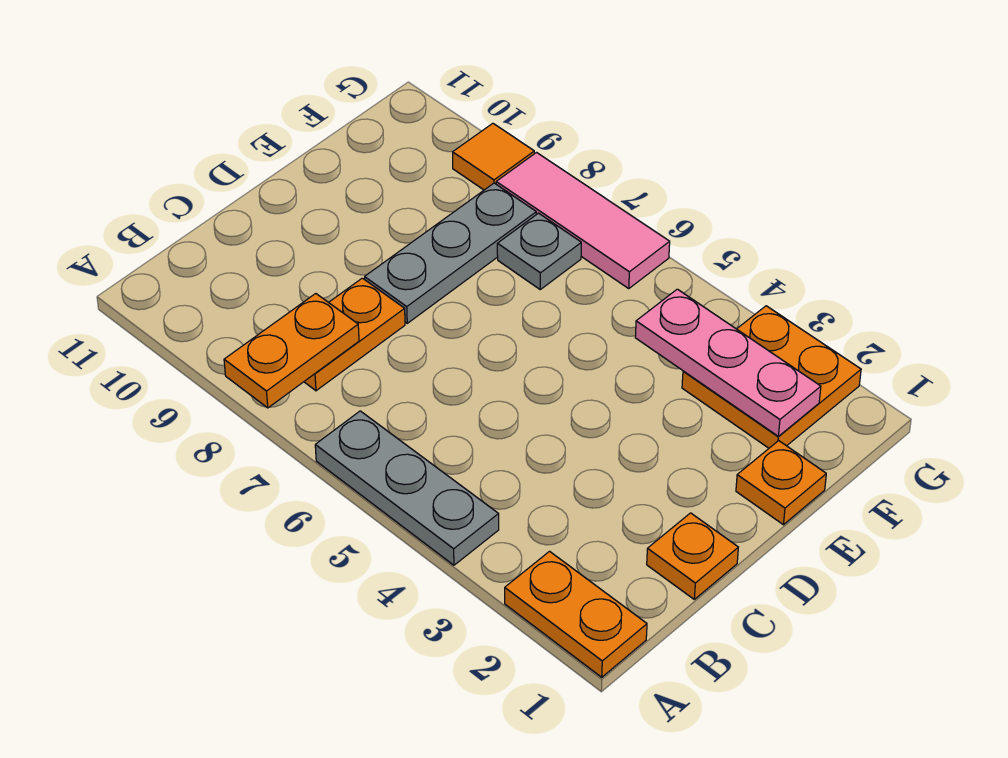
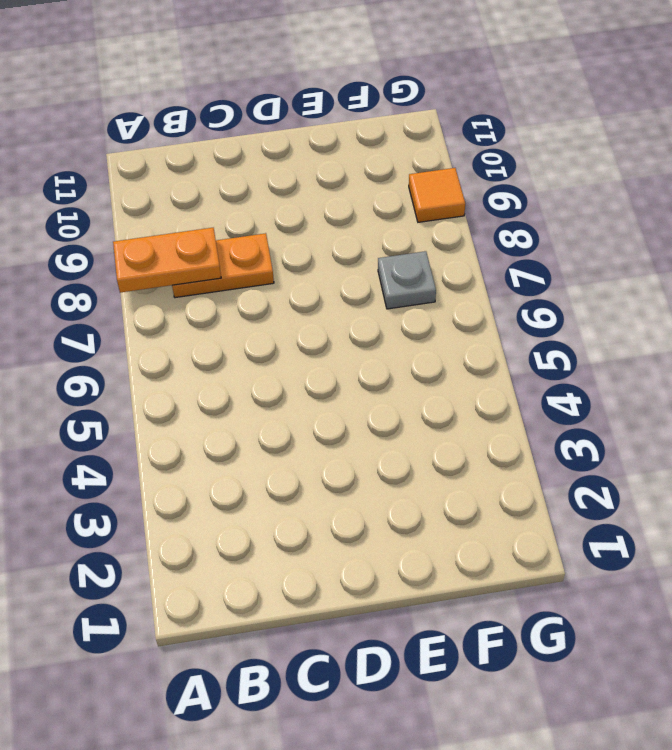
none -> orange plate A1:A2 level 1
none -> grey plate A4:A6 level 1
none -> orange plate C1 level 1

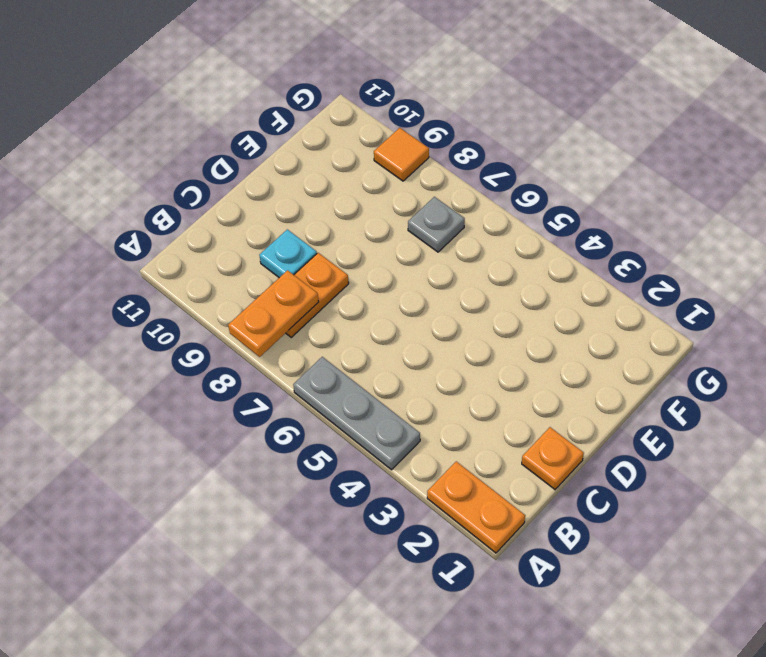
cyan plate C9 level 1 -> none
none -> grey plate D8:F8 level 1
none -> orange plate E1 level 1
none -> orange plate F2:G3 level 1

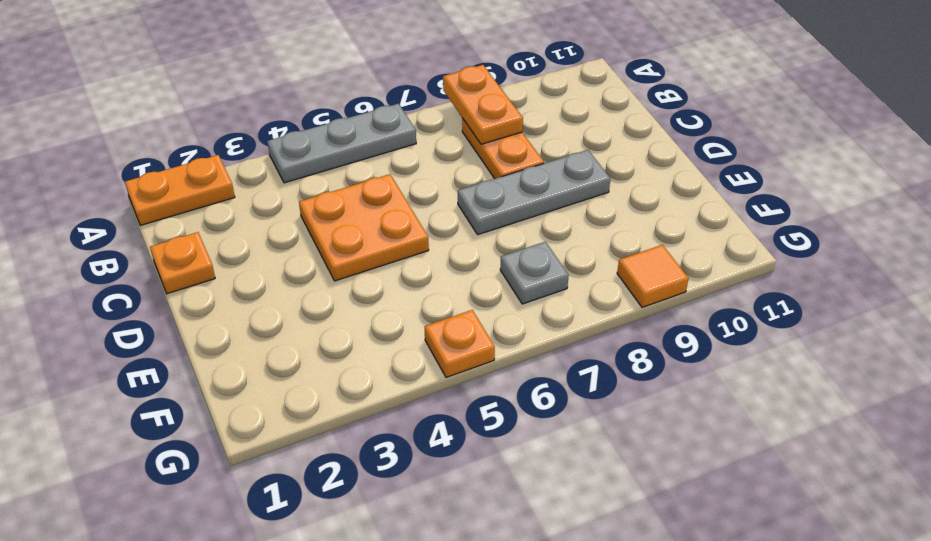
orange plate C4:D5 level 1 -> orange plate F2:G3 level 1
grey plate D7:D9 level 1 -> grey plate D8:F8 level 1
orange plate G5 level 1 -> orange plate E1 level 1
none -> pink tile G6:G8 level 1
none -> pink plate F2:F4 level 2

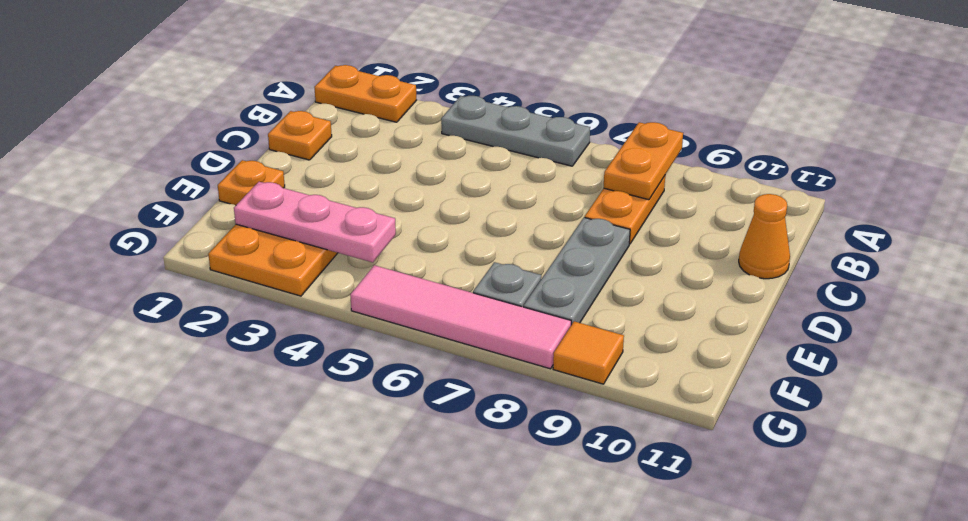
orange cone C11 level 1 -> none
pink tile G5:G8 level 1 -> pink tile G6:G8 level 1

